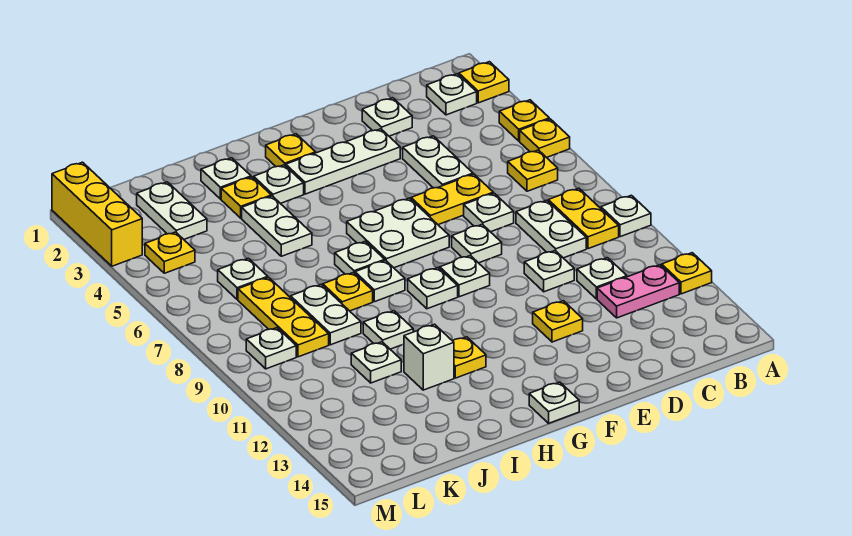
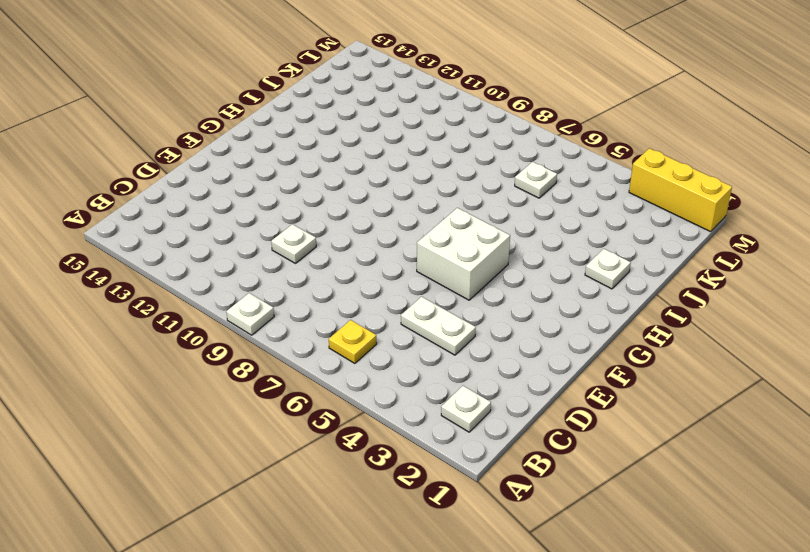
white brick F5:G6 level 1 -> white plate F6:G7 level 1
none -> yellow plate A2 level 1
none -> yellow plate A4 level 1
none -> yellow plate A5 level 1
none -> yellow plate A12 level 1

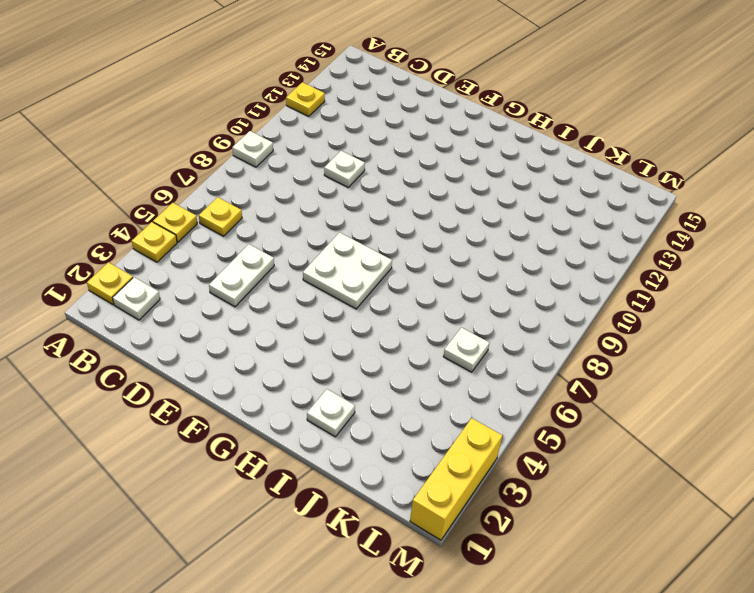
none -> yellow plate B8:B9 level 1
none -> pink plate B12:C12 level 1
none -> white plate C8:C9 level 1
none -> white plate C11 level 1

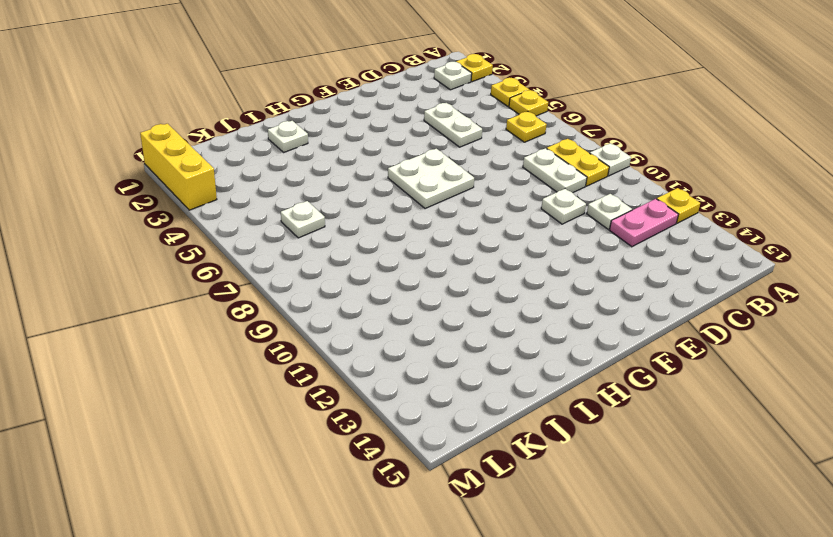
none -> white plate D2 level 1
none -> yellow plate D6:E6 level 1
none -> white plate D7 level 1
none -> white plate E3:G3 level 1

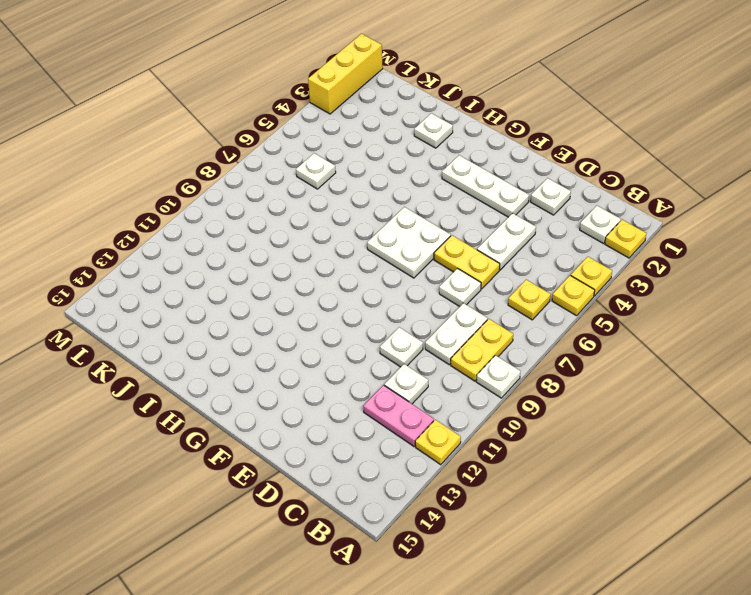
none -> white plate E8 level 1
none -> yellow plate E12 level 1
none -> white plate F9 level 1
none -> yellow plate G2 level 1

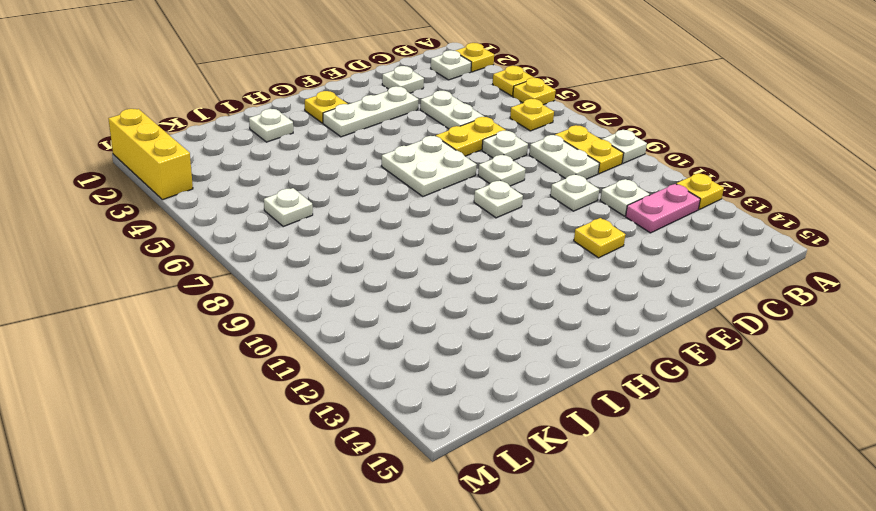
none -> white plate G9 level 1
none -> white plate G15 level 1
none -> white plate H3 level 1
none -> white plate H7 level 1

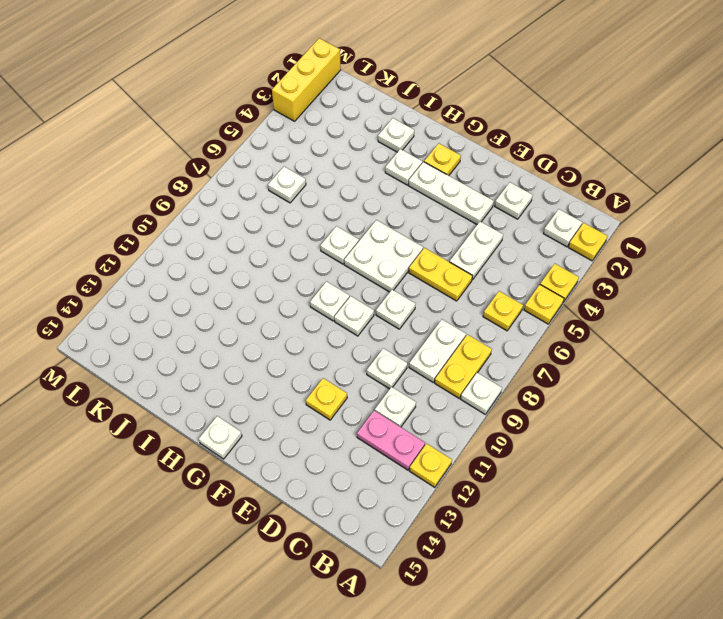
none -> white plate D7 level 1
none -> white plate H8 level 1
none -> yellow plate H12 level 1
none -> yellow plate I3 level 1

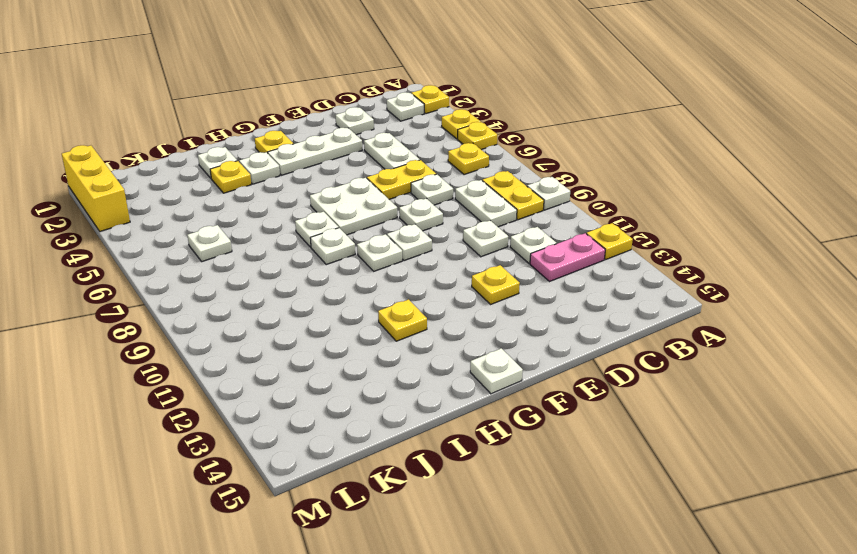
none -> white plate I4:I5 level 1
none -> yellow plate I8 level 1
none -> white plate I10 level 1
none -> white brick I12 level 1

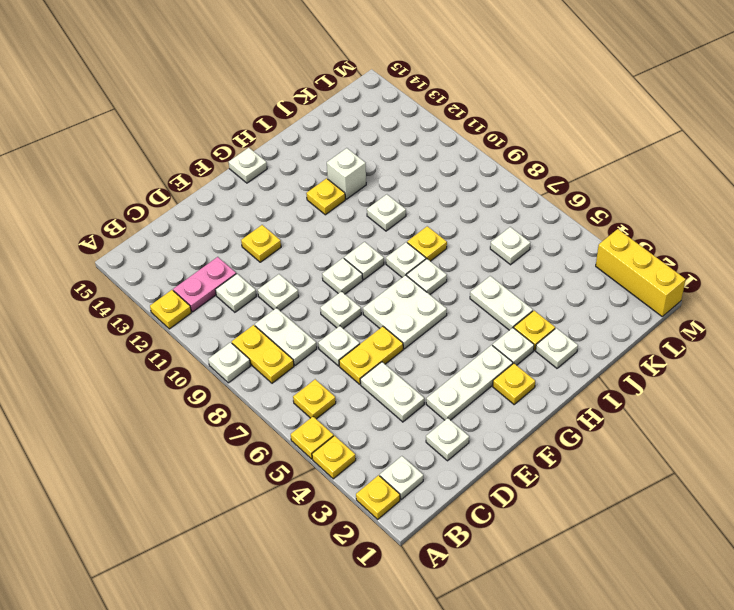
none -> white plate J8:J9 level 1
none -> white plate J11 level 1
none -> white plate K2:K3 level 1
none -> yellow plate K7:K9 level 1

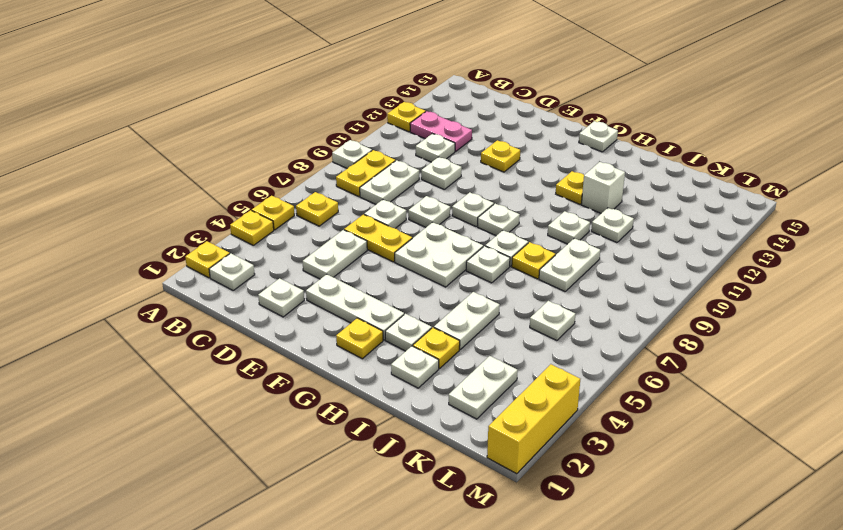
none -> yellow plate K7:K9 level 1
none -> yellow plate L4 level 1
none -> white plate L9 level 1

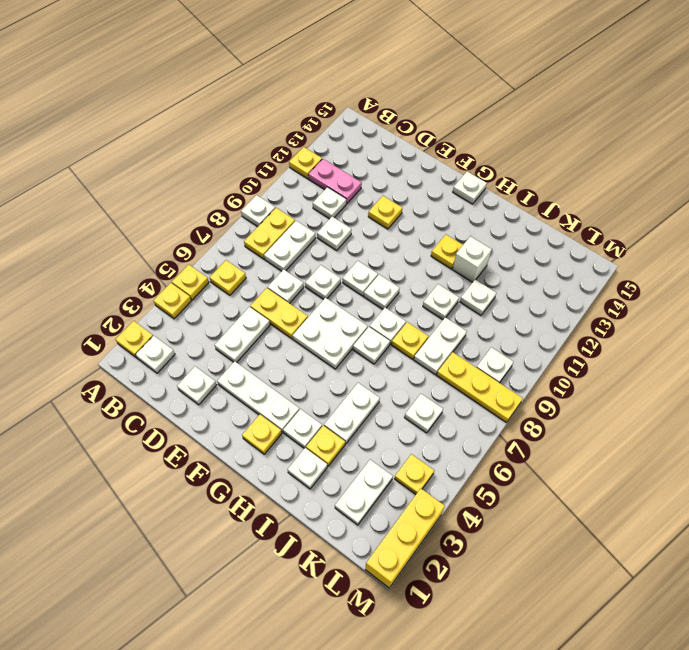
yellow plate K8:M8 level 1 -> yellow plate K7:K9 level 1

